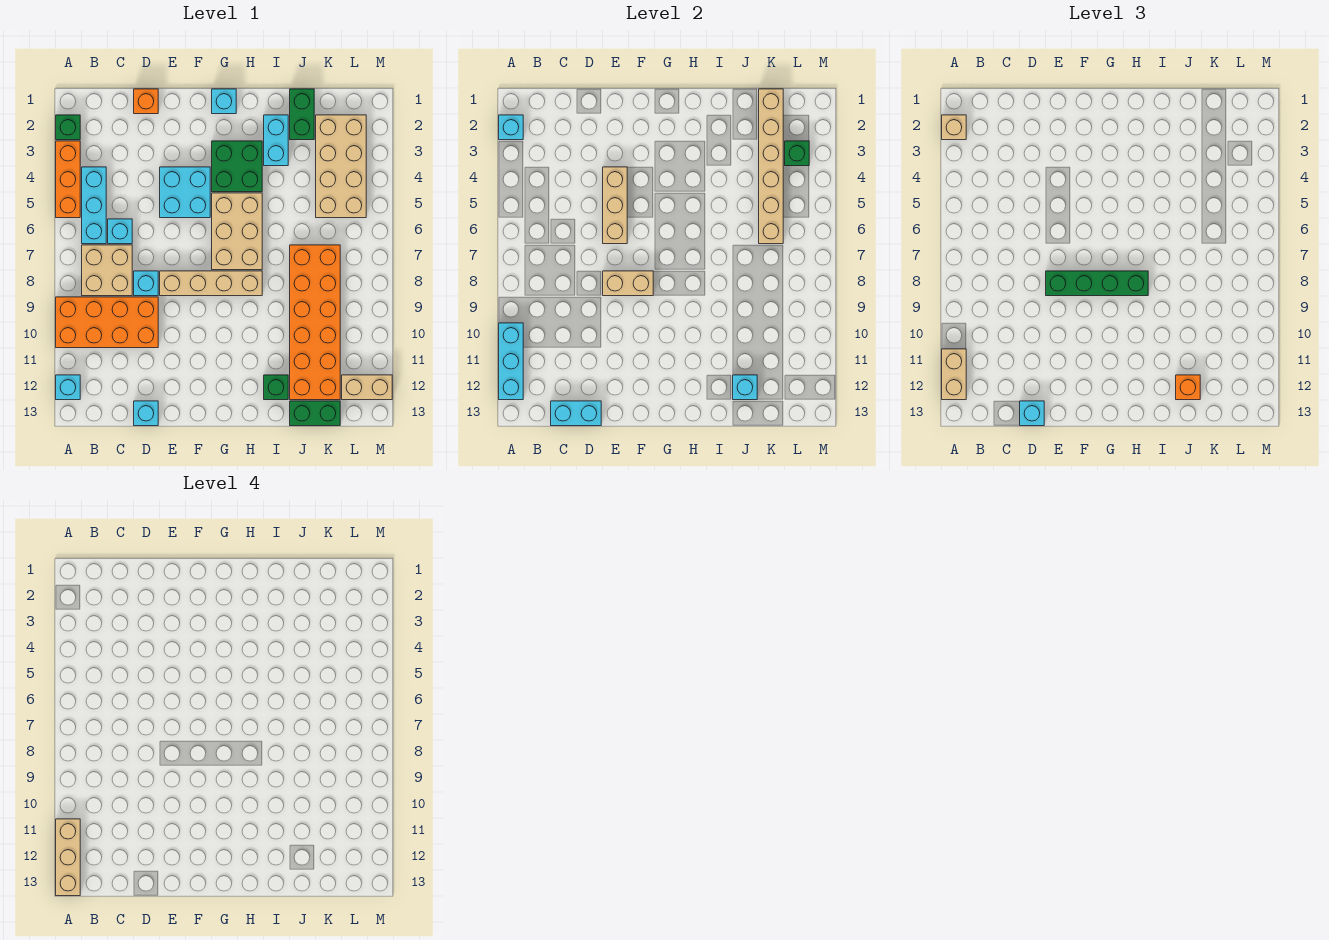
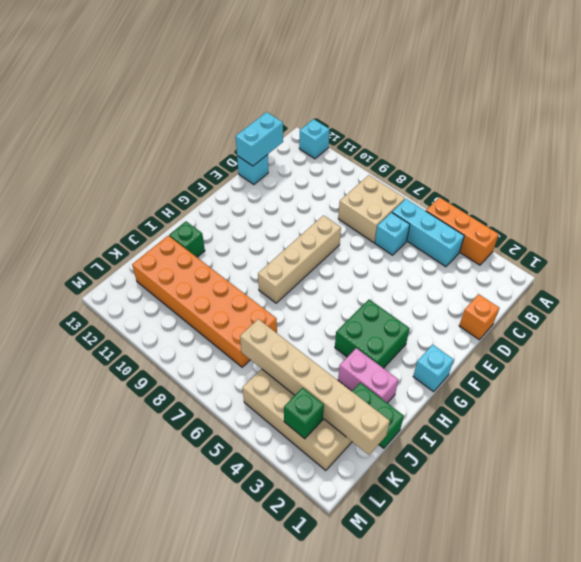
pink brick I2:I3 level 1 -> cyan brick I2:I3 level 1
none -> green brick A2 level 1
none -> orange brick A9:D10 level 1
none -> cyan brick D8 level 1
none -> cyan brick E4:F5 level 1

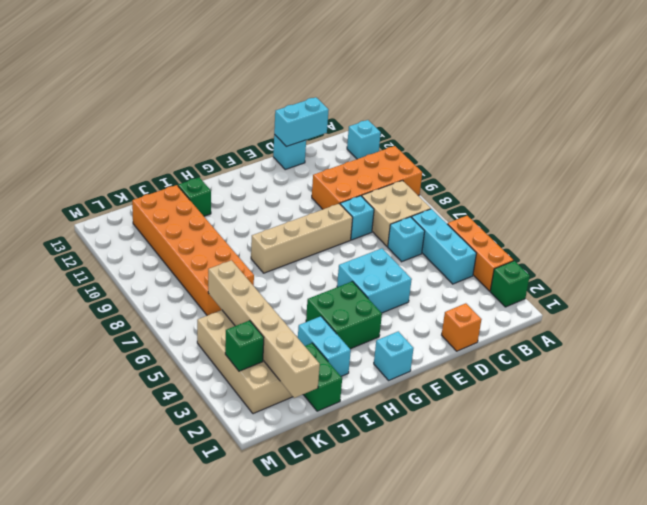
none -> tan brick G5:H7 level 1
none -> green brick J13:K13 level 1
none -> tan brick L12:M12 level 1
none -> cyan brick A2 level 2

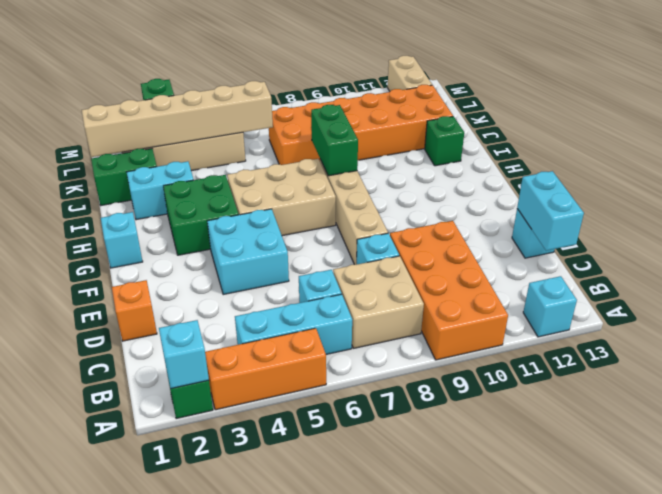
green brick H8:I8 level 2 -> green brick J13:K13 level 1
none -> cyan brick A10:A12 level 2
none -> tan brick E4:E6 level 2
none -> tan brick E8:F8 level 2
none -> cyan brick J12 level 2

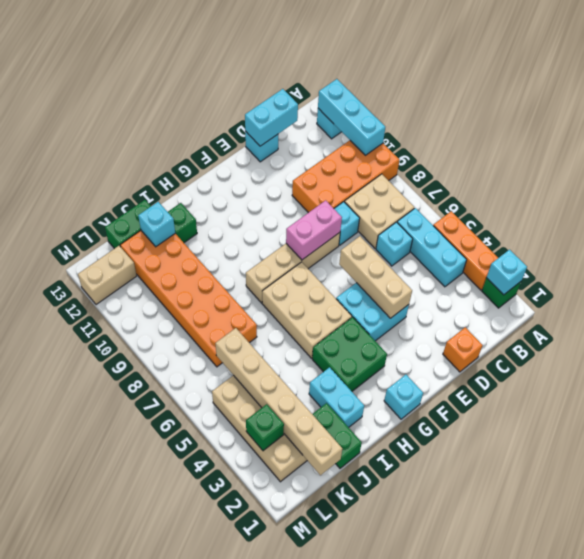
pink brick E8:F8 level 2 -> tan brick E8:F8 level 2
none -> tan brick A2 level 3
none -> tan brick A11:A12 level 3
none -> cyan brick D13 level 3
none -> green brick E8:H8 level 3

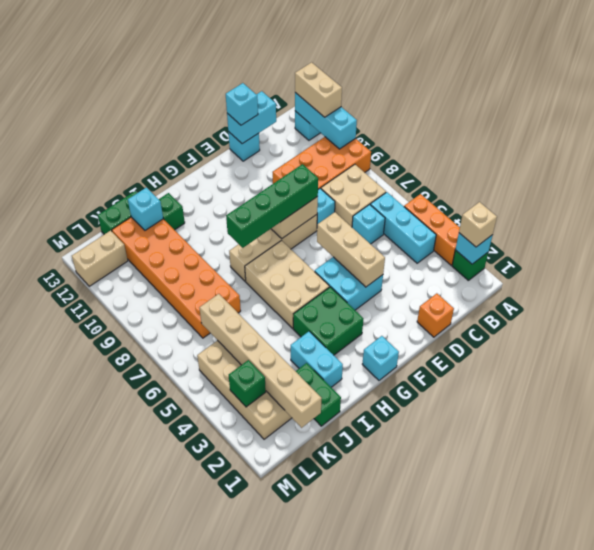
none -> orange brick J12 level 3
none -> tan brick A11:A13 level 4

